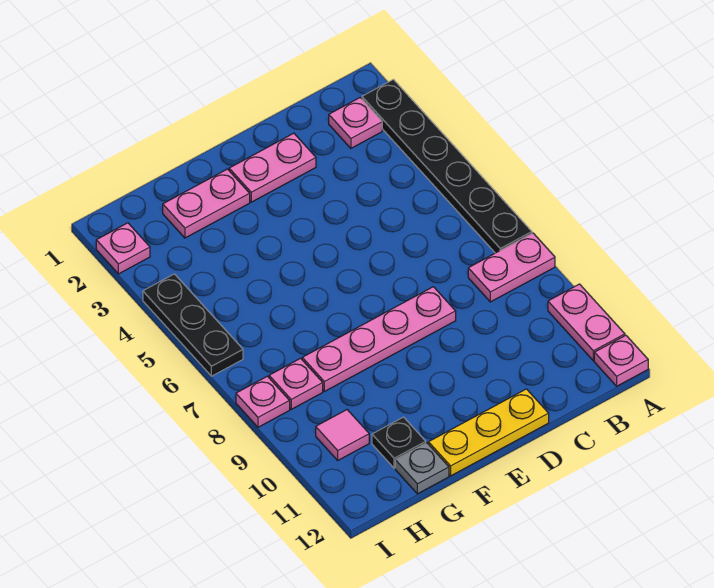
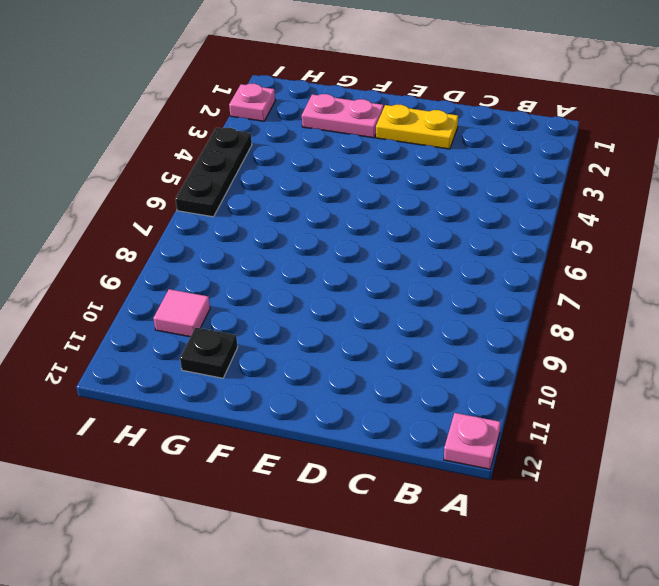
yellow plate D2:E2 level 1 -> pink plate D2:E2 level 1
none -> black plate A2:A7 level 1
none -> pink plate A8:B8 level 1
none -> pink plate A10:A11 level 1

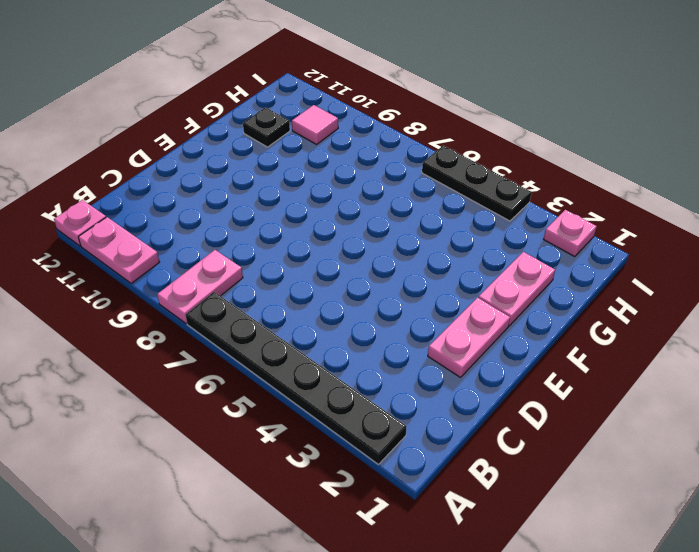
none -> pink plate B2 level 1
none -> pink plate D8:G8 level 1
none -> yellow plate D12:F12 level 1

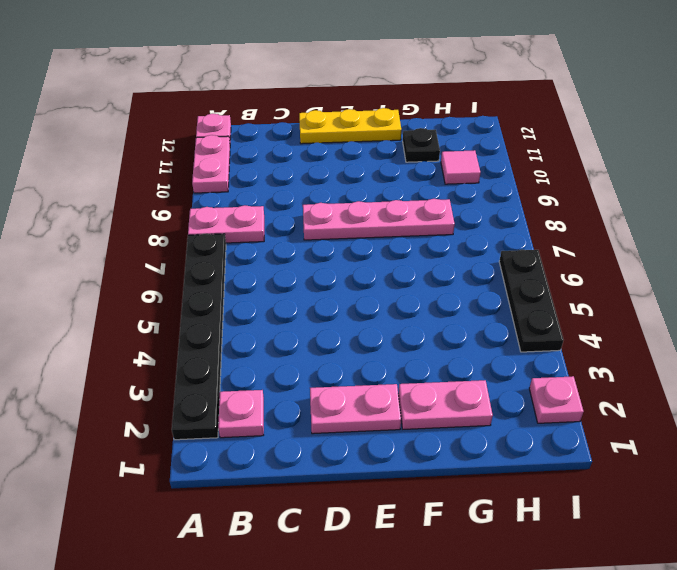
none -> grey plate G12 level 1
none -> pink plate H8 level 1
none -> pink plate I8 level 1

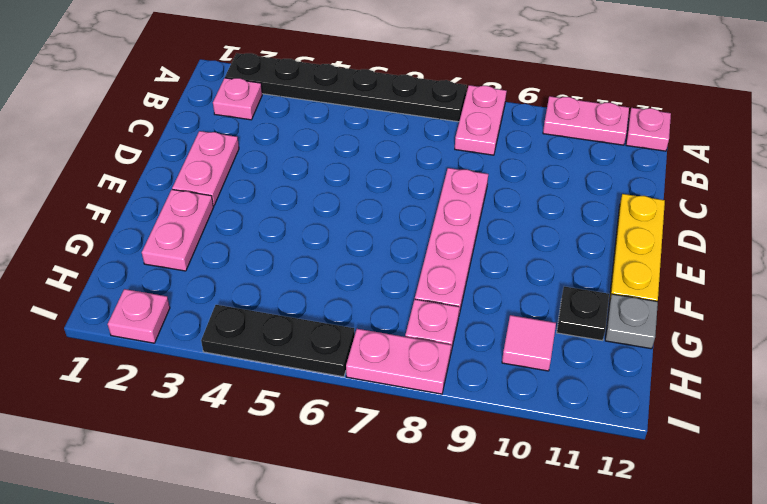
pink plate I7:I8 level 1 -> pink plate I8 level 1

